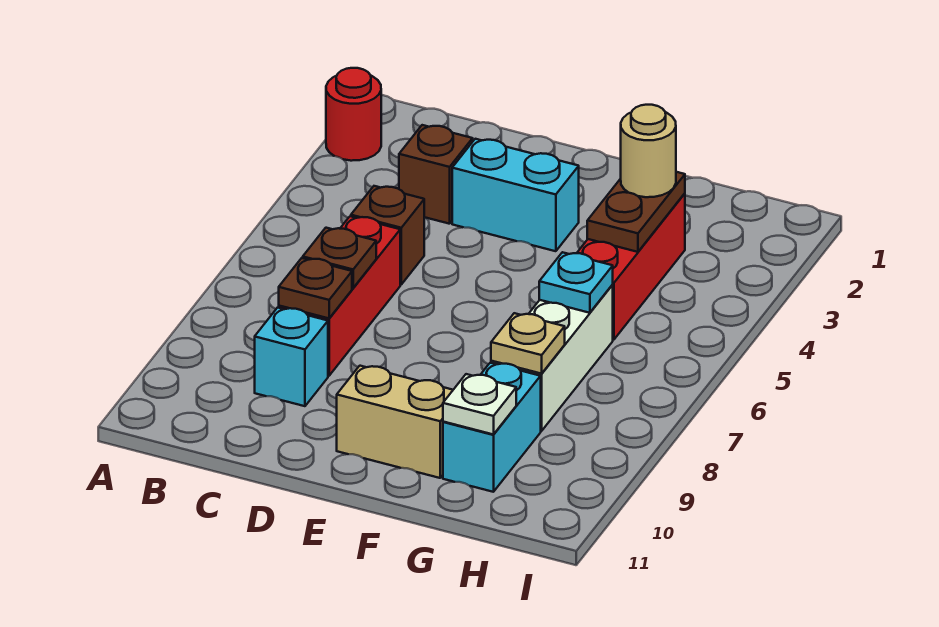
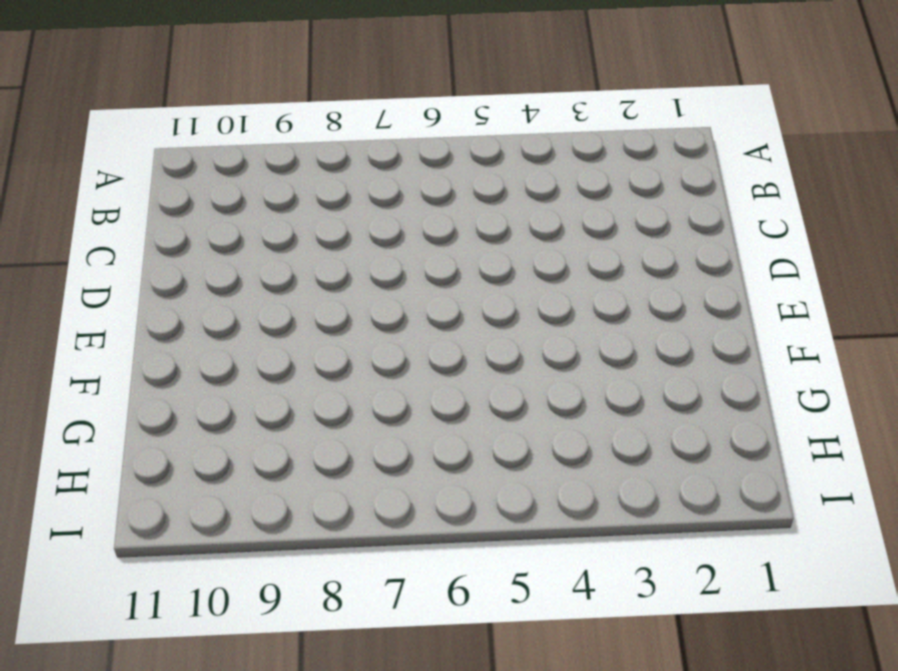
none -> red round brick A2 level 1
none -> brown brick C3 level 1
none -> brown brick C5 level 1

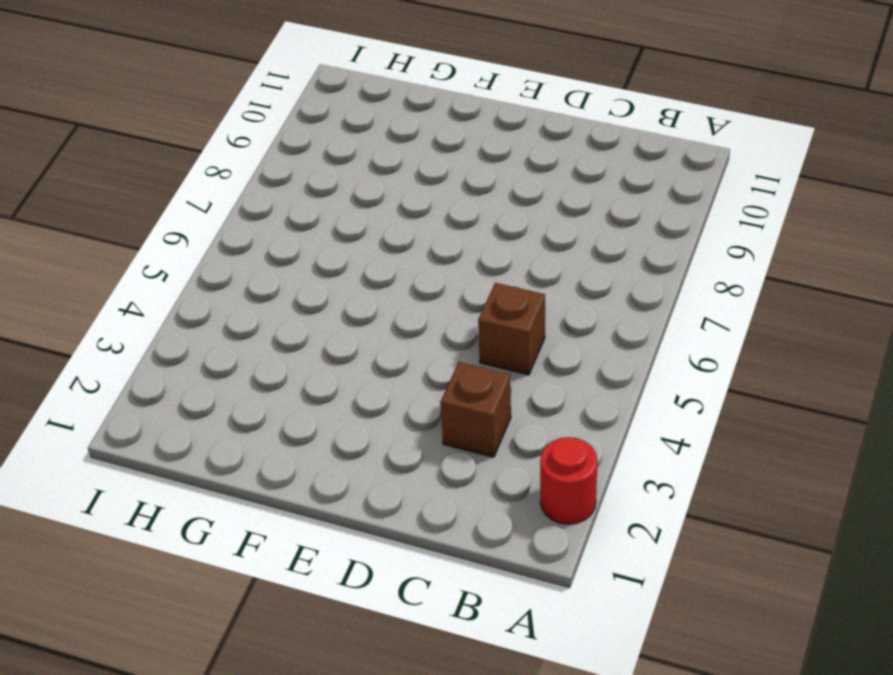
none -> red brick C6:C8 level 1
none -> cyan brick C9 level 1
none -> cyan brick D3:E3 level 1

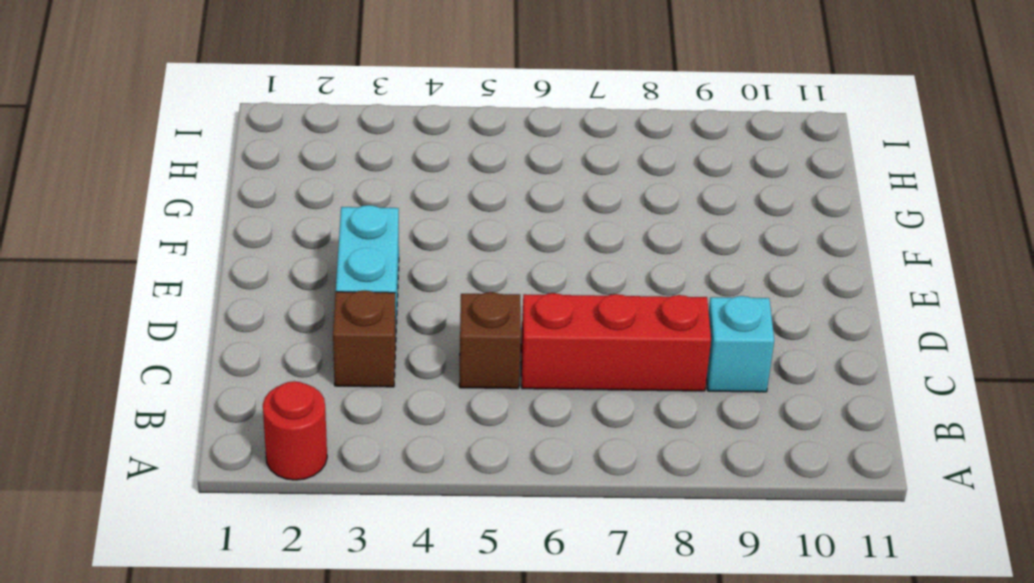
none -> tan brick E10:F10 level 1
none -> red brick G3:G5 level 1
none -> white brick G6:G8 level 1

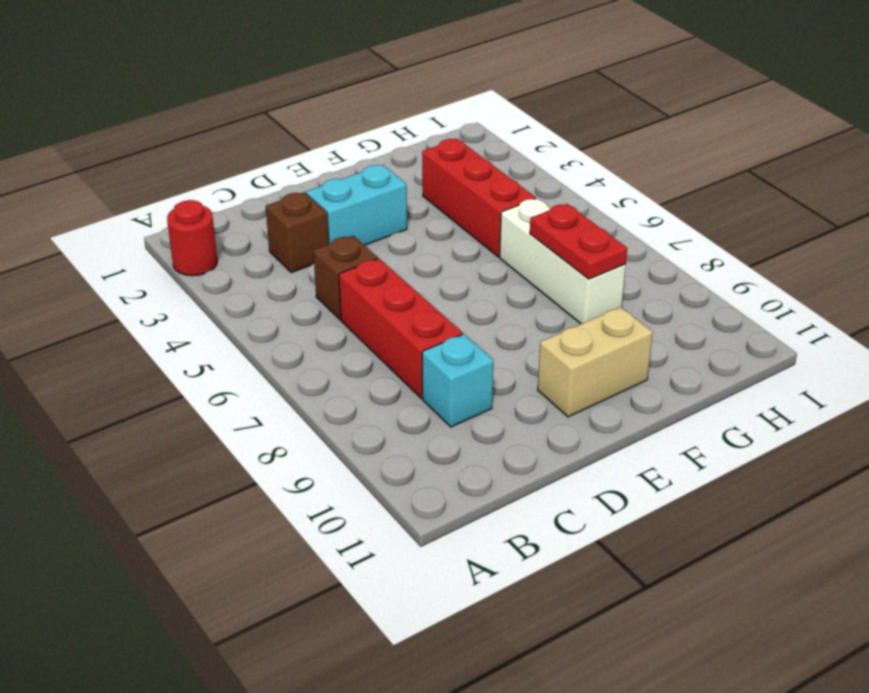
red plate G7:G8 level 2 -> tan plate G8 level 2
none -> cyan brick G9:G10 level 1
none -> brown plate C7 level 2
none -> brown plate C8 level 2

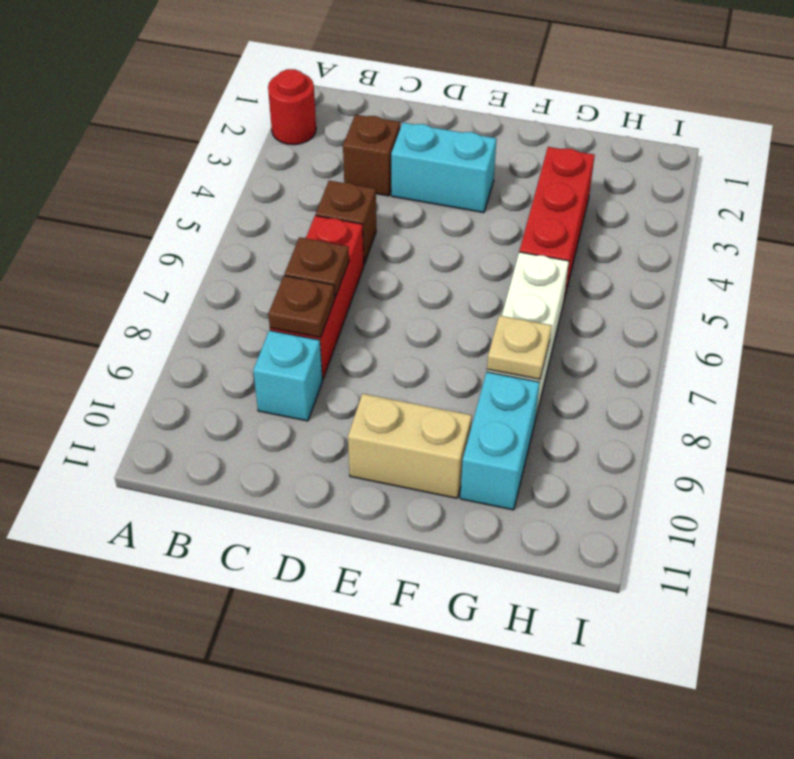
none -> brown plate G3:G4 level 2
none -> cyan plate G6 level 2
none -> white plate G10 level 2

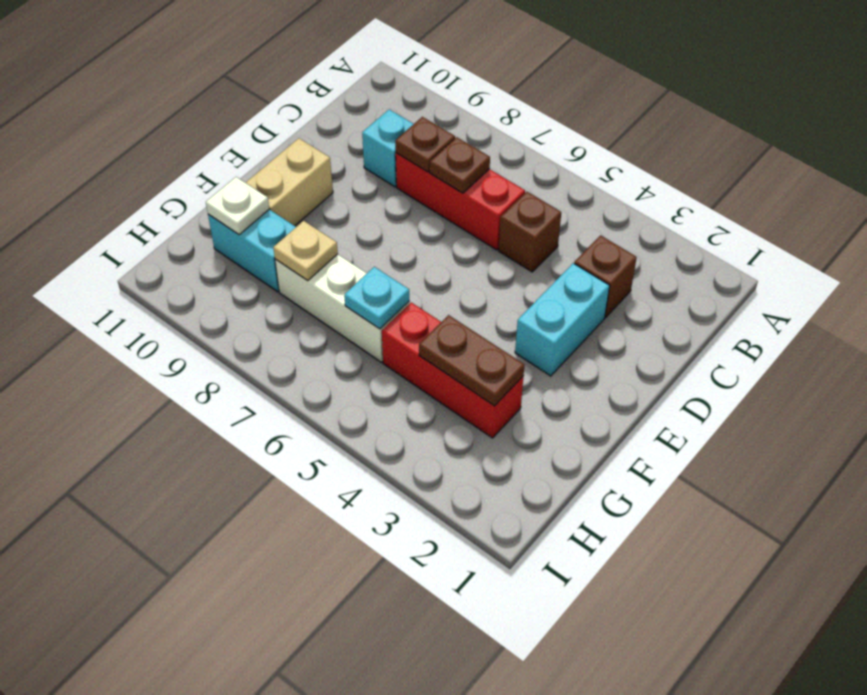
none -> red round brick A2 level 1
none -> tan round brick G3 level 3

